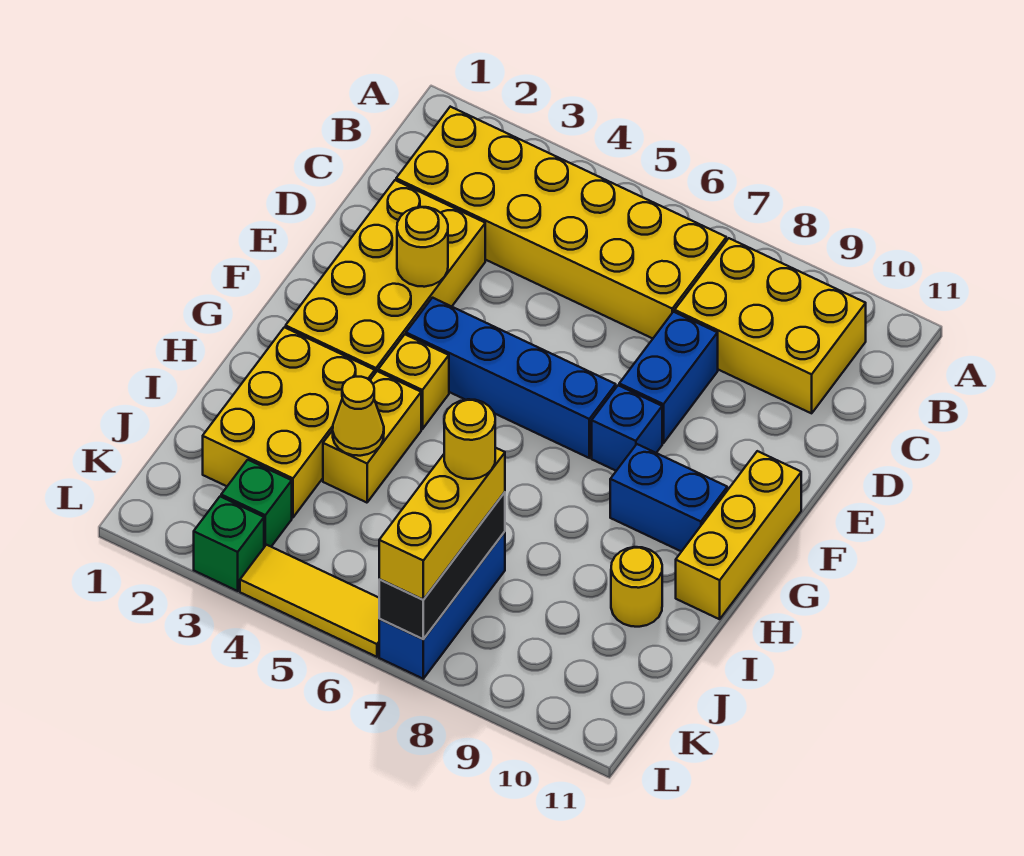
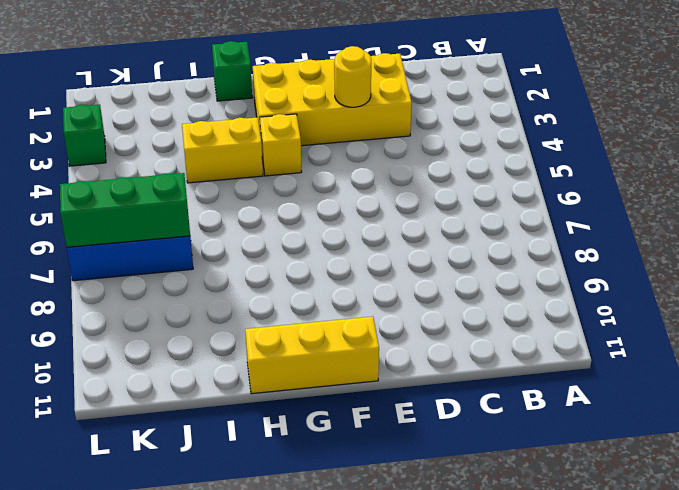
green brick H1 level 1 -> green brick K3 level 1
green brick J7:L7 level 2 -> black brick J7:L7 level 2
none -> yellow brick B2:C7 level 1
none -> yellow brick B8:C10 level 1
none -> blue brick D8:E8 level 1

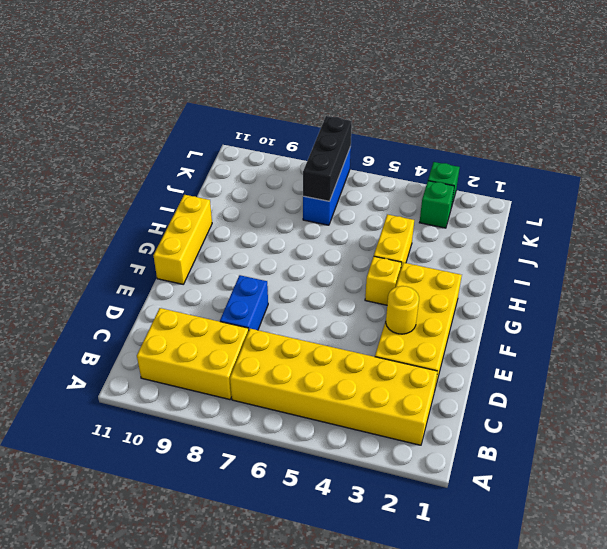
none -> blue brick F4:F7 level 1
none -> blue brick F8 level 1
none -> blue brick G9:G10 level 1

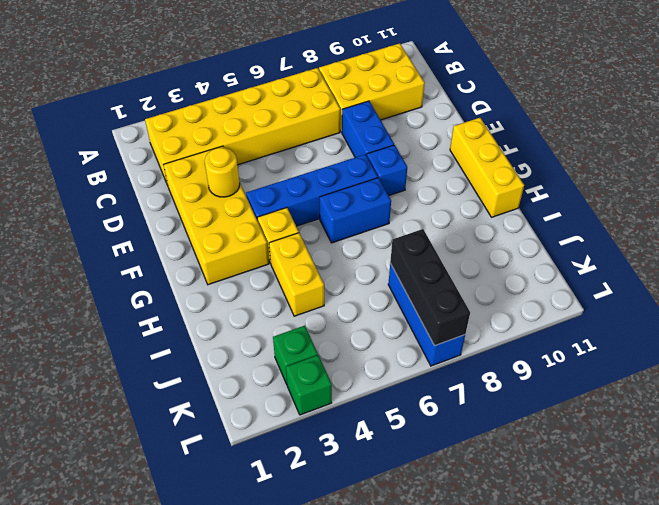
blue brick G6:G7 level 1 -> blue brick G9:G10 level 1
none -> yellow brick H2:J3 level 1
none -> yellow round brick I10 level 1
none -> yellow tile L4:L6 level 1

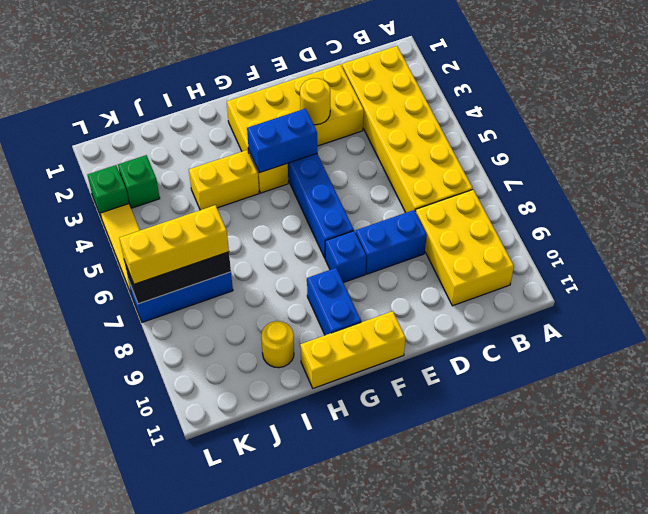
blue brick F4:G4 level 2 -> none
none -> yellow brick H2:J3 level 1
none -> yellow cone I4 level 2
none -> yellow round brick J7 level 4

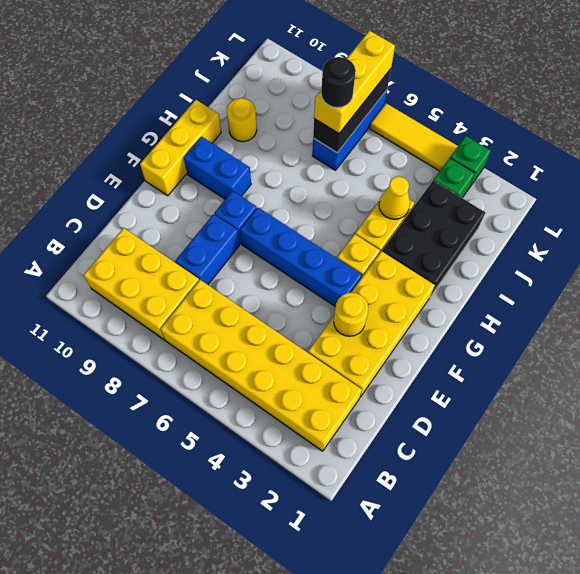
black brick H2:J3 level 1 -> yellow brick H2:J3 level 1
black round brick J7 level 4 -> yellow round brick J7 level 4

